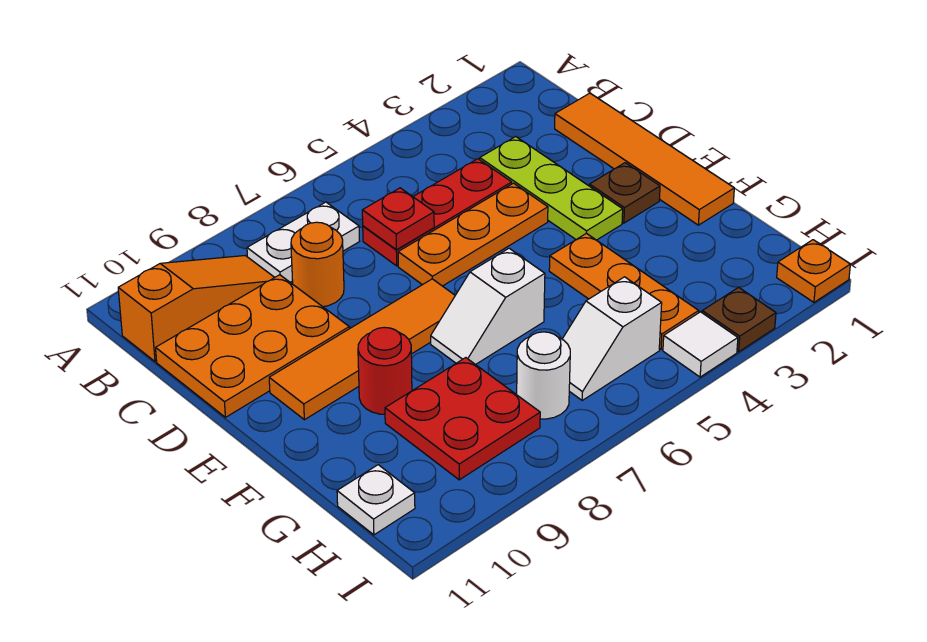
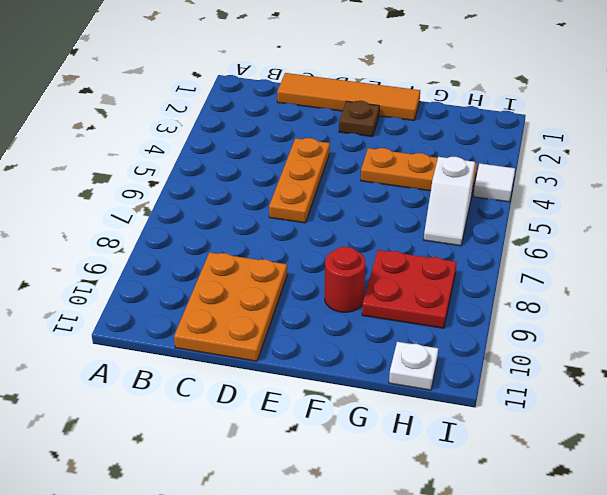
none -> white plate B7:B8 level 1
none -> orange slope B9:B11 level 1 top 11
none -> lime plate C3:E3 level 1

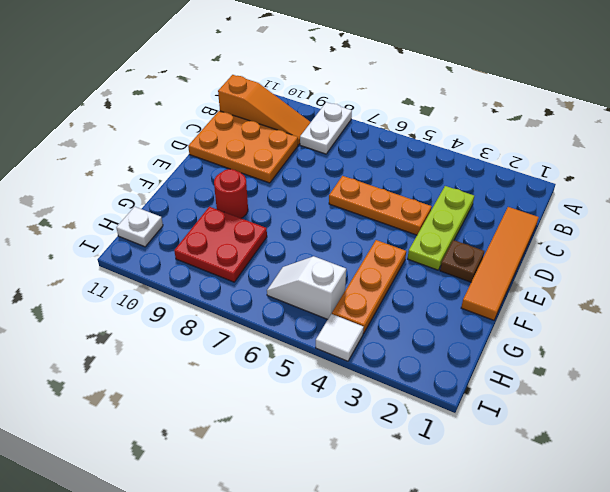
white plate A8:B8 level 1 -> white plate B7:B8 level 1
none -> red plate C4:C6 level 1
none -> orange round brick C8 level 1
none -> orange tile E7:E10 level 1

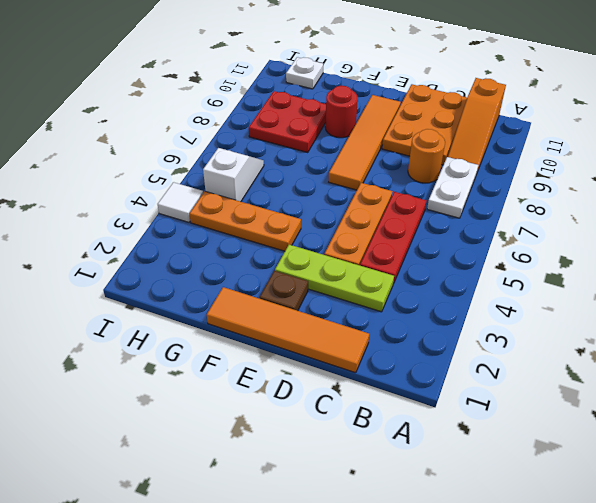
none -> white slope F6:F7 level 1 top 6
none -> white round brick H7 level 1
none -> orange plate I1 level 1

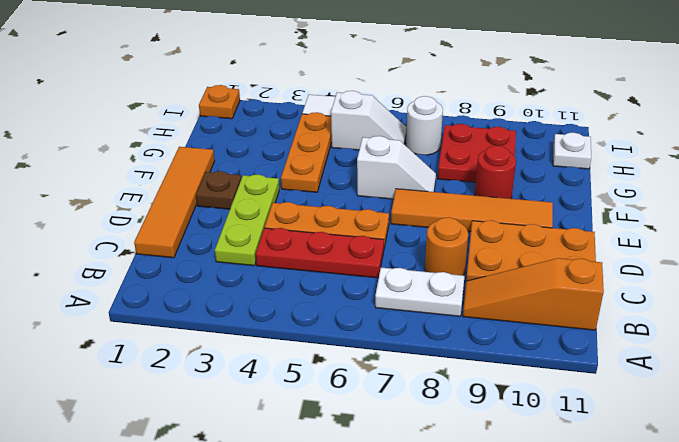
none -> brown plate I3 level 1
none -> red plate C6 level 2

